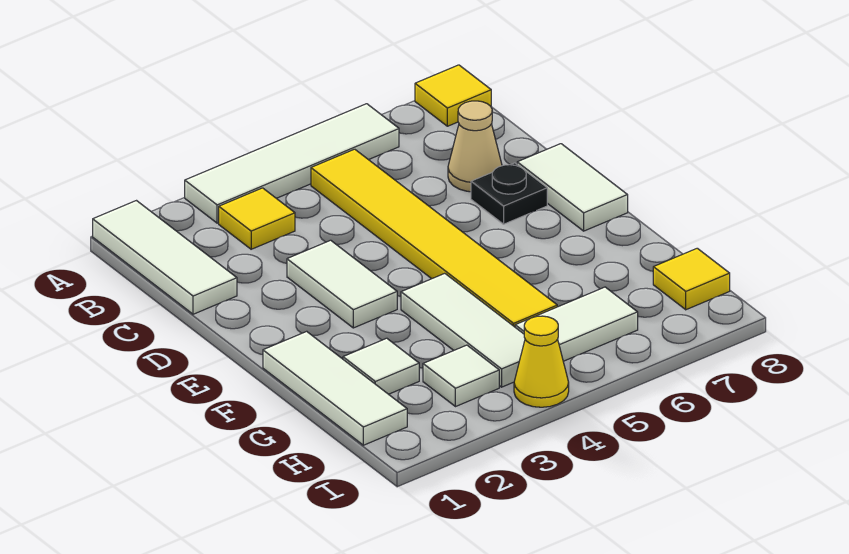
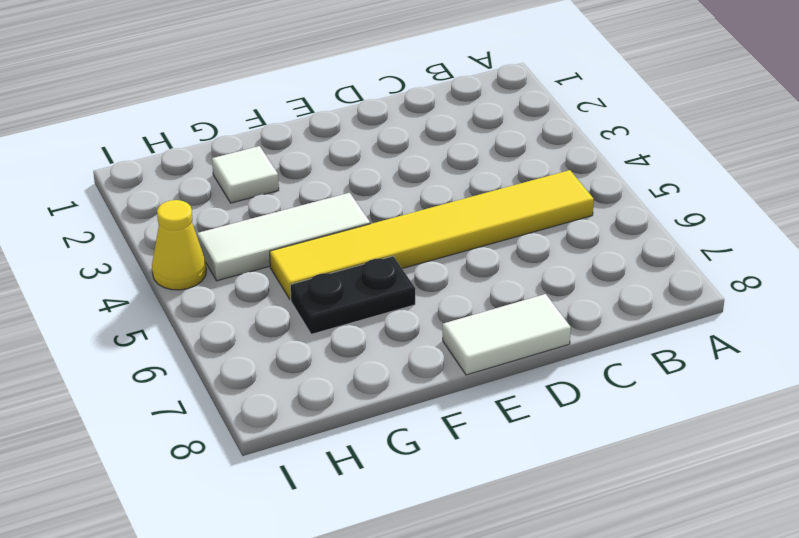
black plate F6:G6 level 1 -> none
none -> white tile A1:C1 level 1
none -> white tile A3:A6 level 1
none -> yellow tile A8 level 1

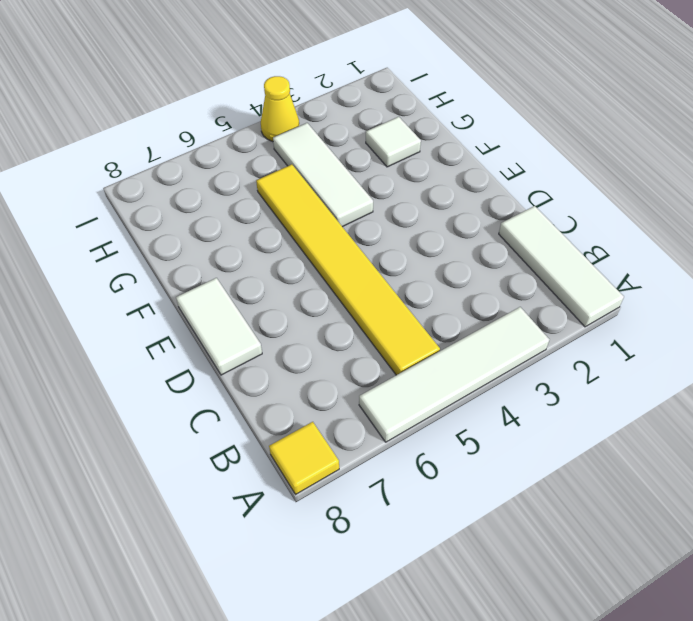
none -> yellow tile B3 level 1
none -> tan cone C7 level 1
none -> white tile D3:E3 level 1

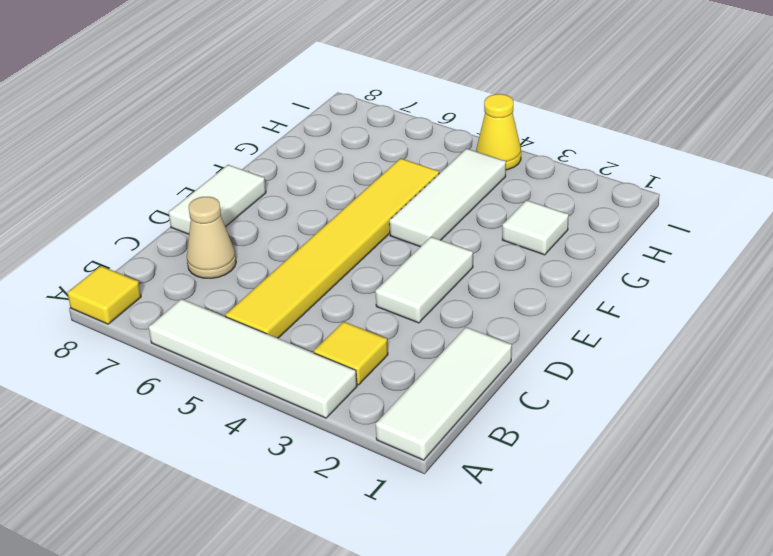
none -> black plate D7 level 1
none -> white tile F1:H1 level 1
none -> white tile H3 level 1

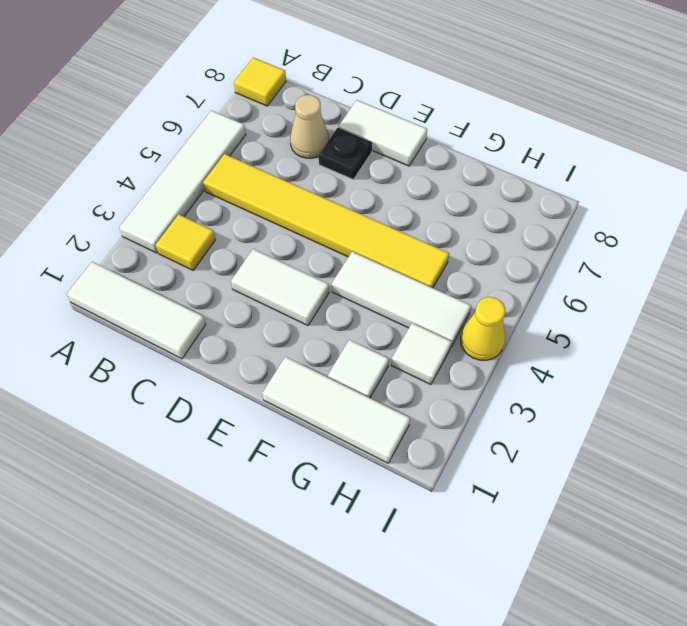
none -> white tile H5:H6 level 1
none -> yellow tile H8 level 1

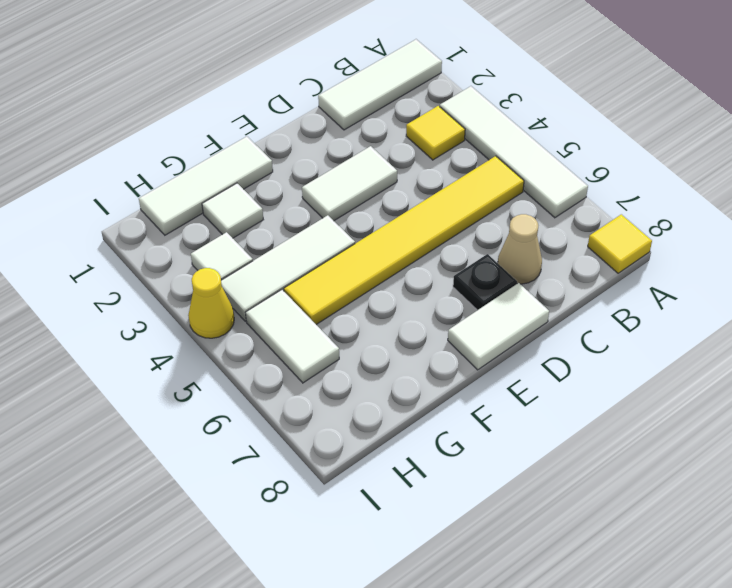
none -> yellow tile H8 level 1

